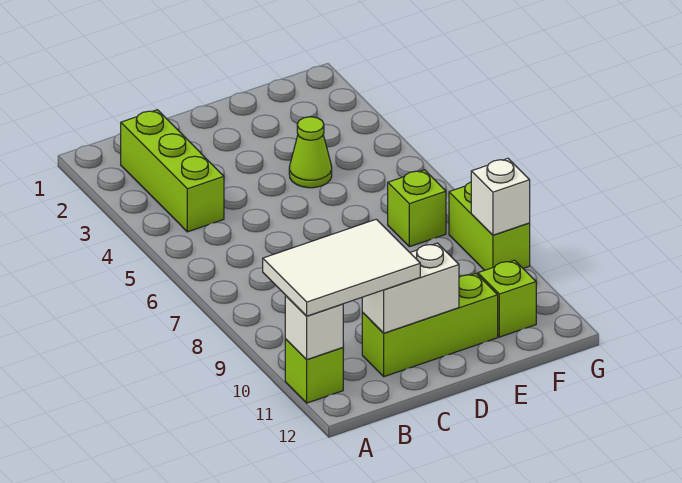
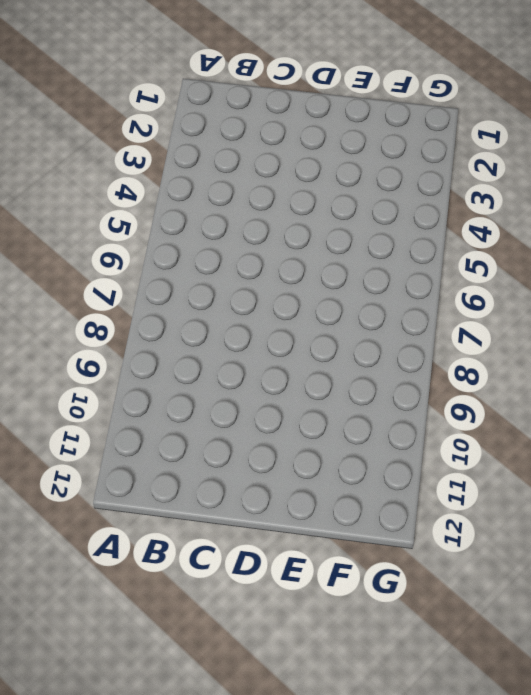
none -> lime brick A11 level 1
none -> lime brick B2:B4 level 1

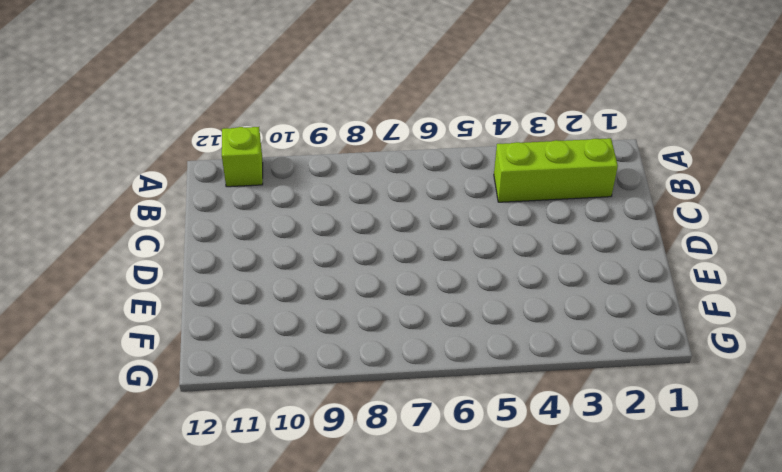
none -> lime brick C11:E11 level 1
none -> lime cone E4 level 1

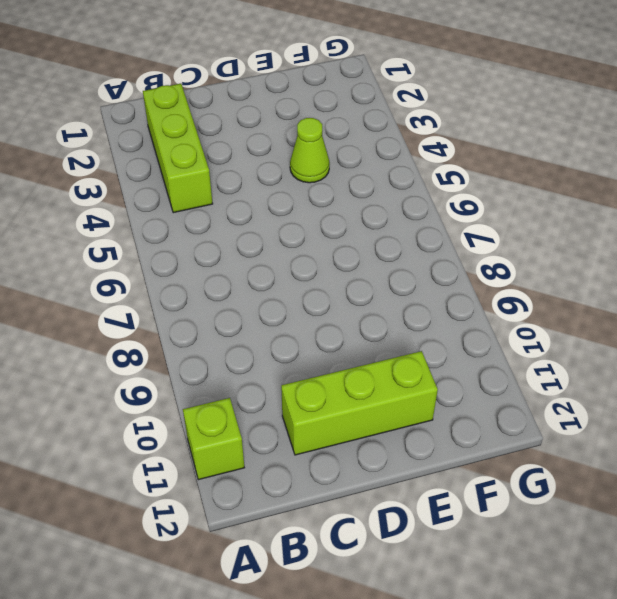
none -> lime brick F7 level 1
none -> lime brick F11 level 1

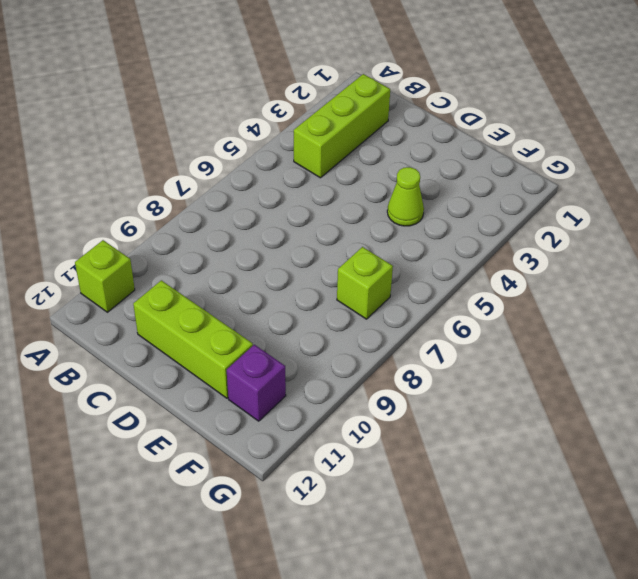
purple brick F11 level 1 -> lime brick F11 level 1
none -> lime brick G8:G9 level 1
none -> white brick A11 level 2

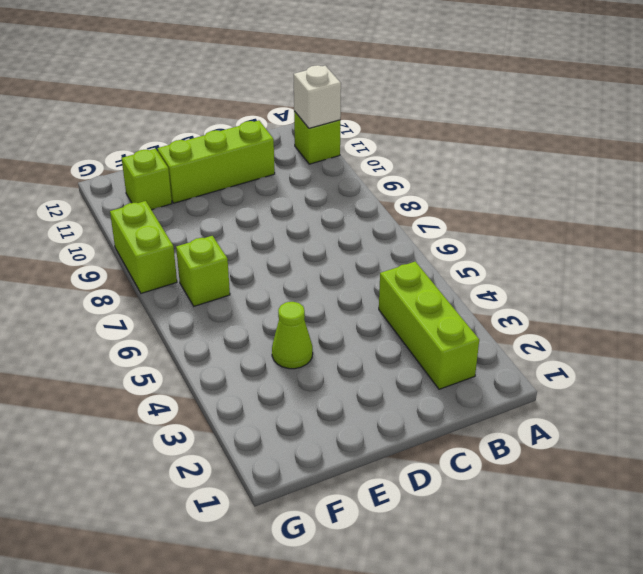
none -> white brick C11:D11 level 2
none -> white brick G9 level 2

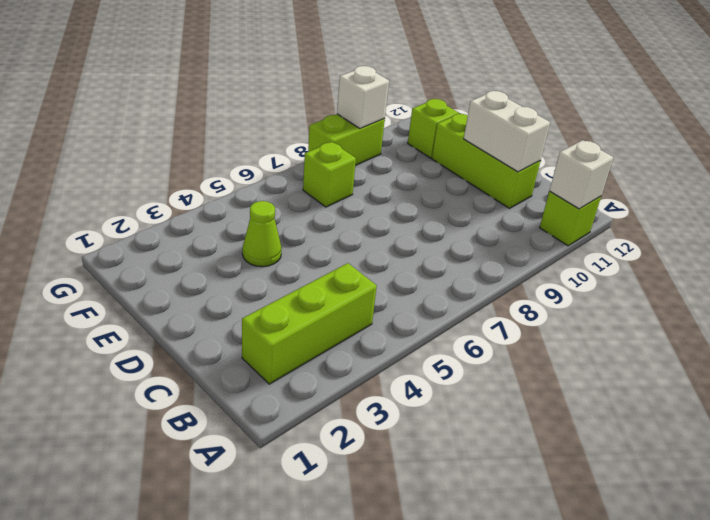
none -> white tile A10:C11 level 3

